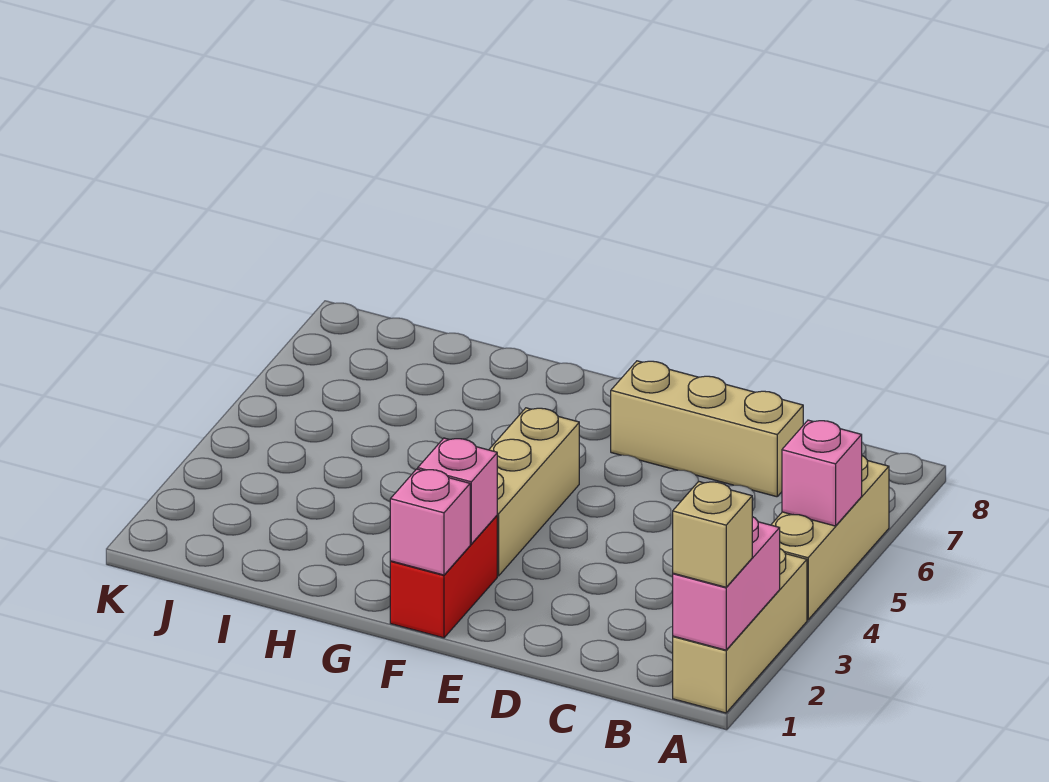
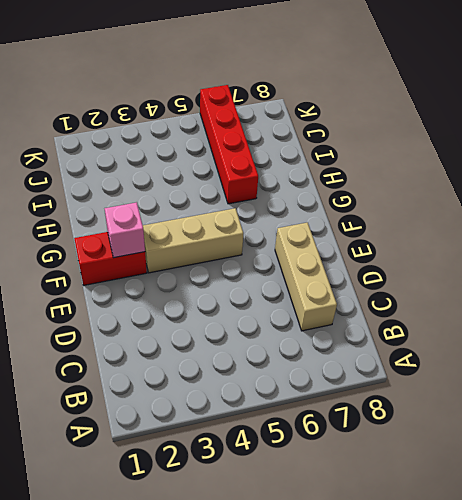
red brick H6:K6 level 1 -> none
none -> tan brick A1:A3 level 1
none -> tan brick A4:A6 level 1

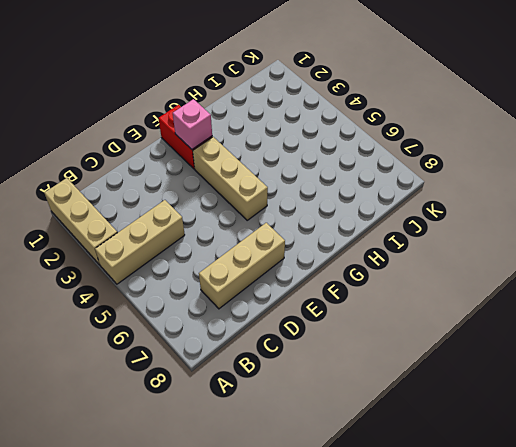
tan brick A4:C4 level 1 -> tan brick A4:A6 level 1
none -> pink brick A1:A2 level 2
none -> pink brick A5 level 2

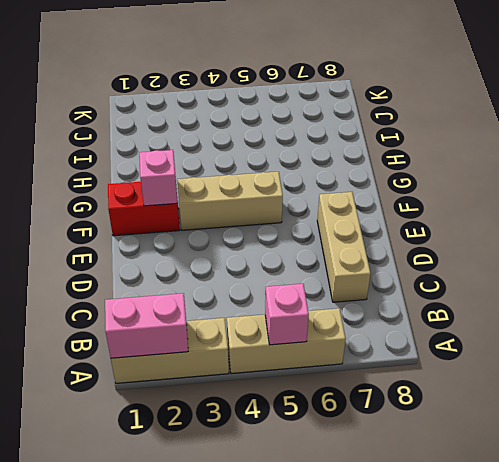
none -> pink brick F1 level 2
none -> tan brick A1 level 3

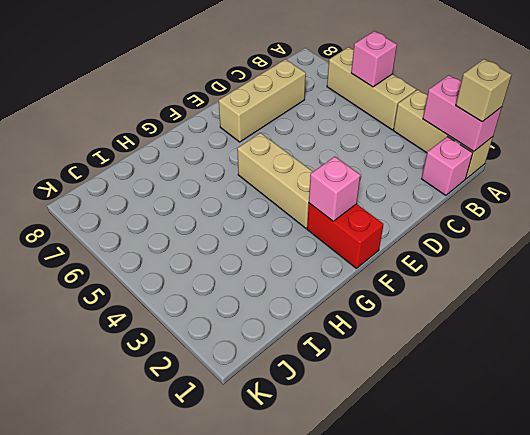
pink brick B1 level 1 -> pink brick F1 level 2

